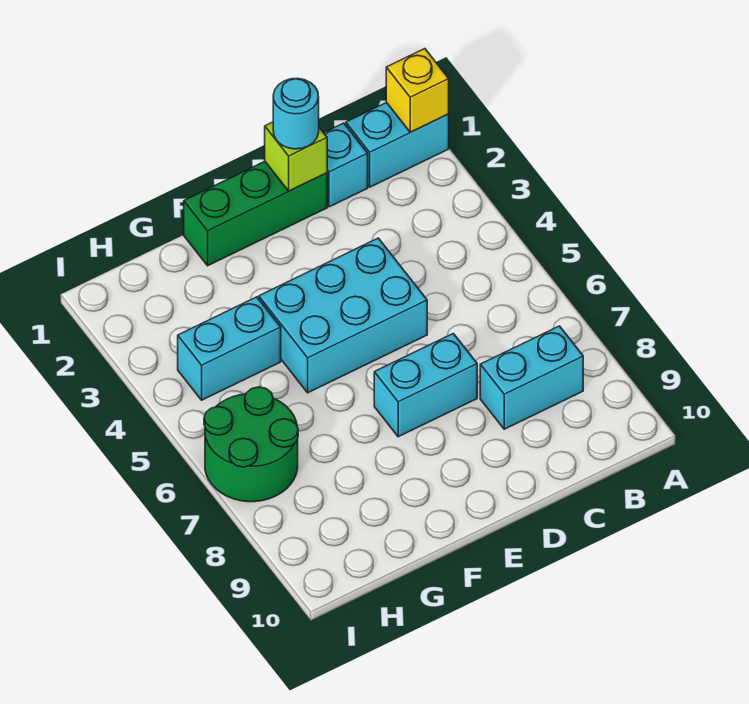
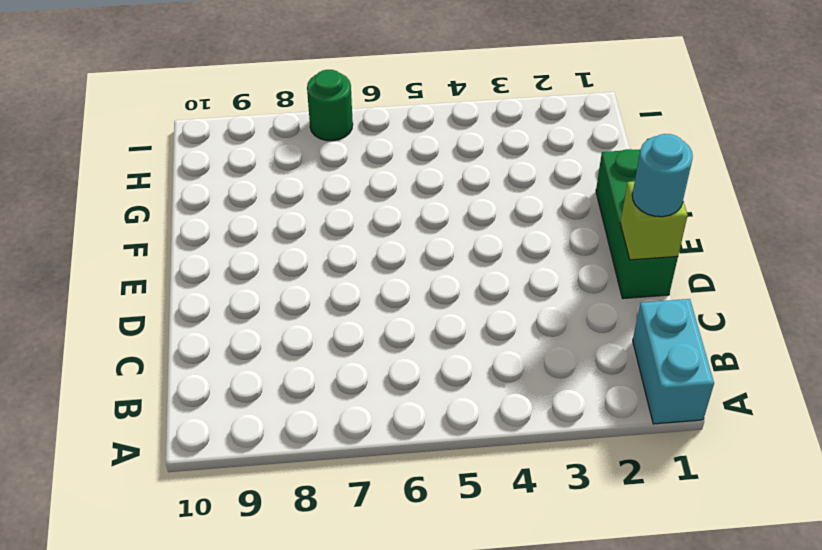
green round brick I7 level 1 -> green round brick H6:I7 level 1
none -> cyan brick B8:C8 level 1
none -> cyan brick C1 level 1

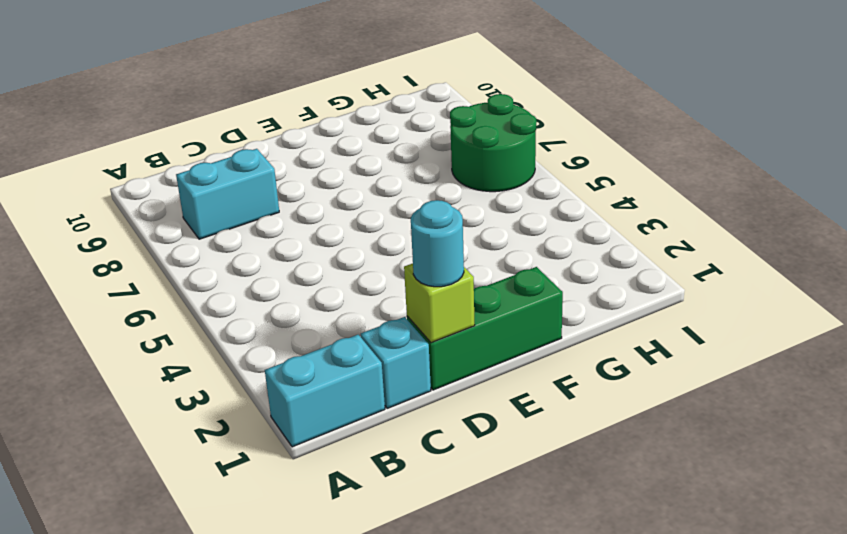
none -> cyan brick D4:F5 level 1
none -> cyan brick D7:E7 level 1

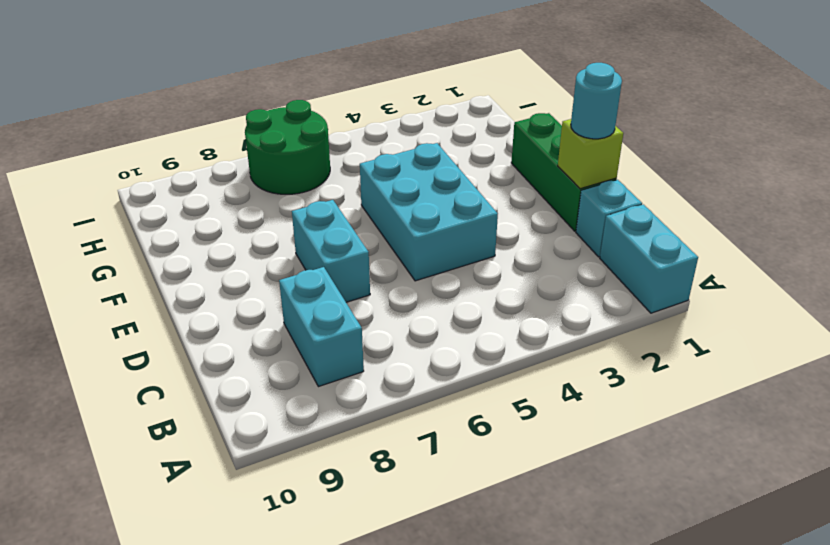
none -> cyan brick G4:H4 level 1
none -> yellow brick A1 level 2

